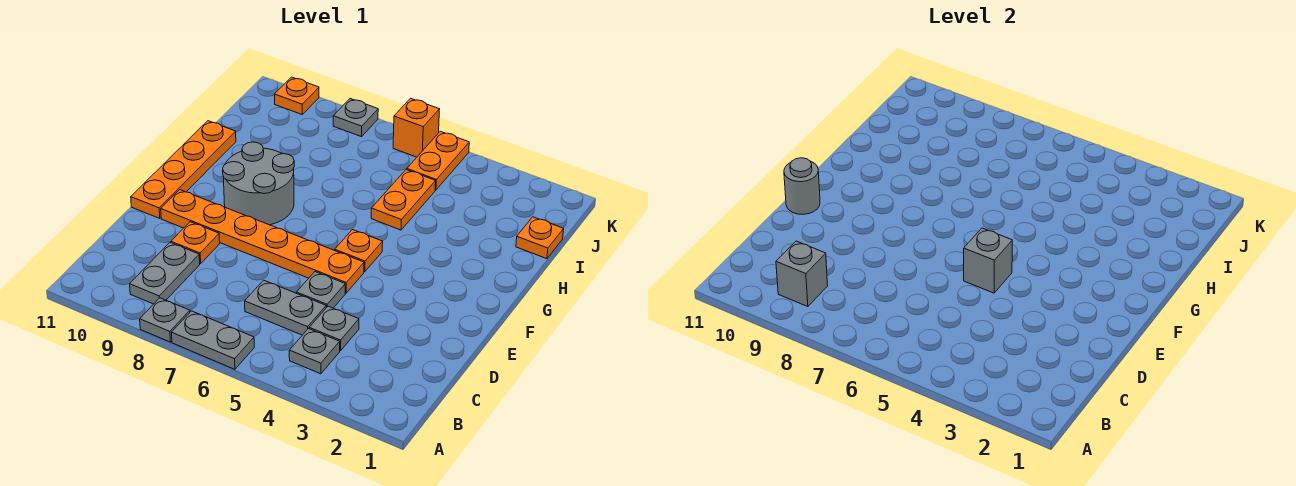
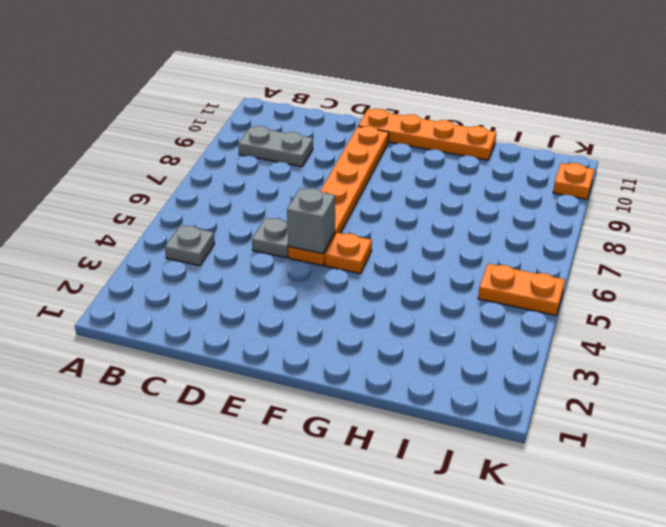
none -> grey plate A6:A7 level 1
none -> grey plate A8 level 1
none -> grey plate C4 level 1

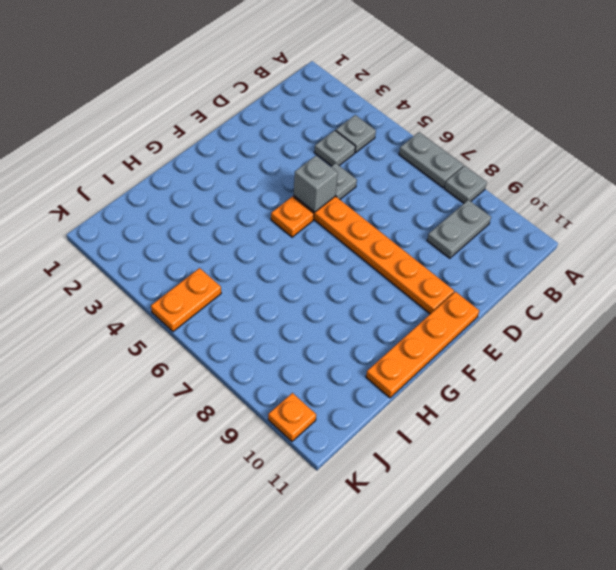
none -> grey plate C5:C6 level 1
none -> orange plate D9 level 1
none -> grey round brick F8:G9 level 1

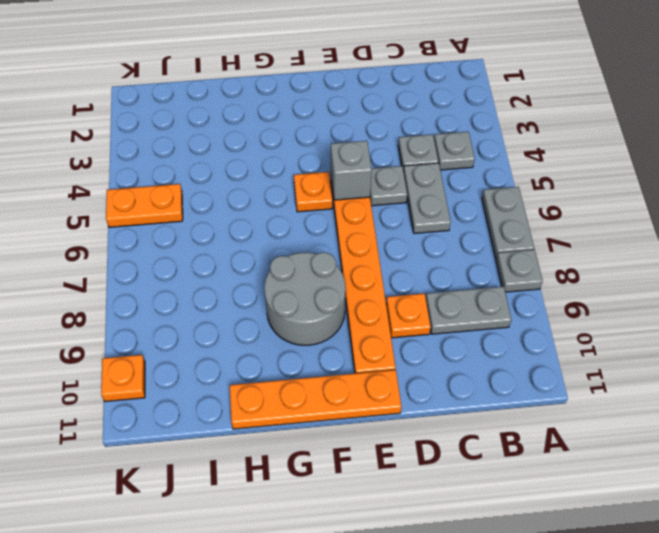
none -> orange plate H5:I5 level 1
none -> orange plate I1 level 1
none -> orange brick K6 level 1

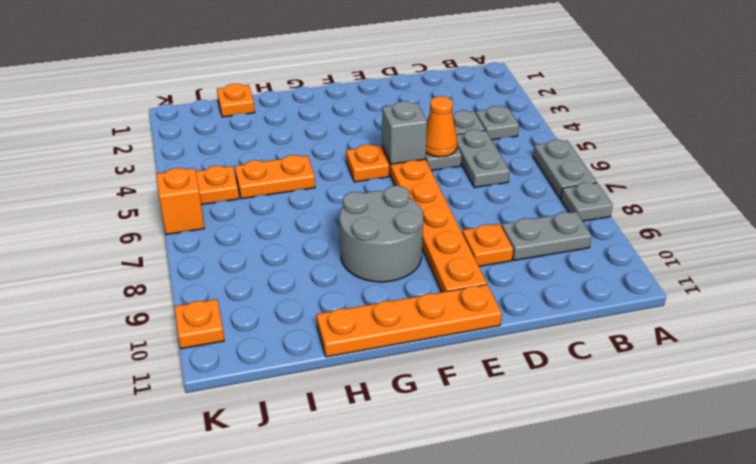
orange cone D5 level 2 -> none
none -> grey plate K8 level 1
none -> grey brick B9 level 2
none -> grey round brick E11 level 2

